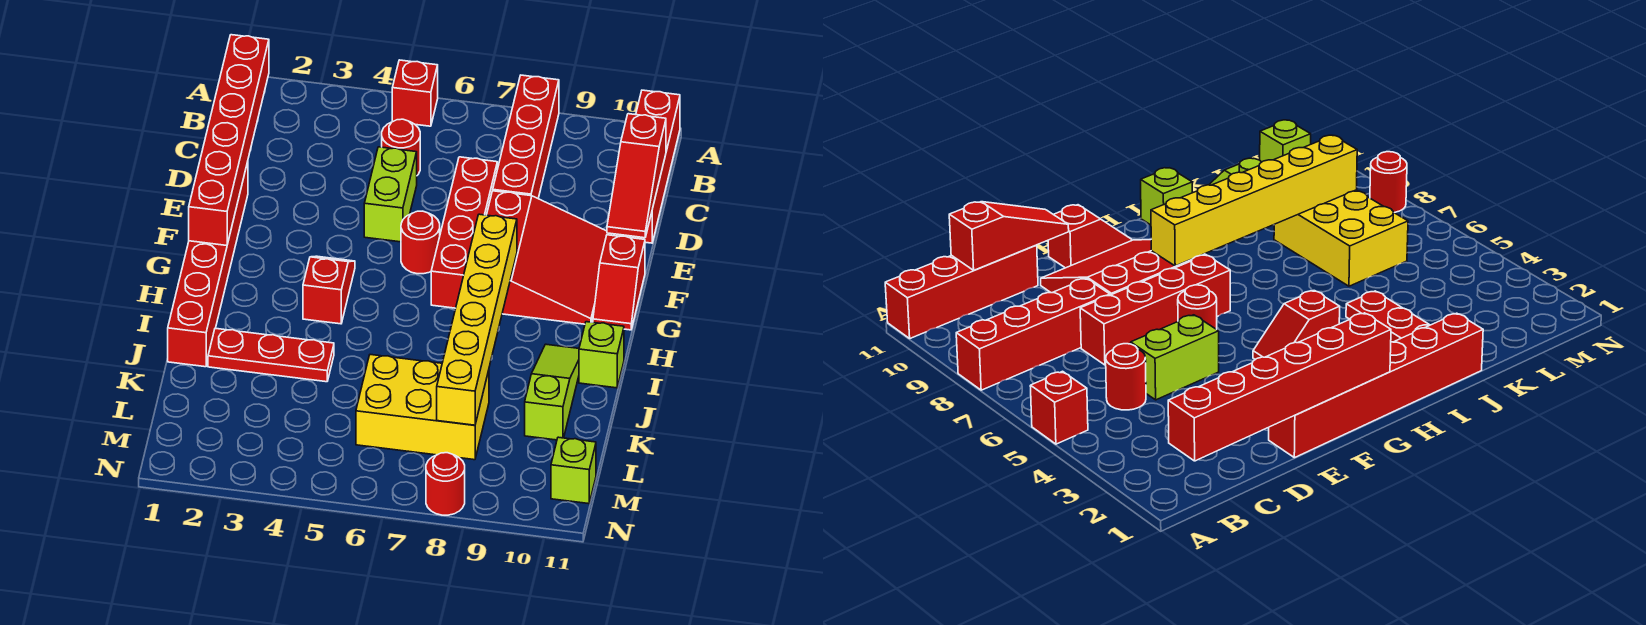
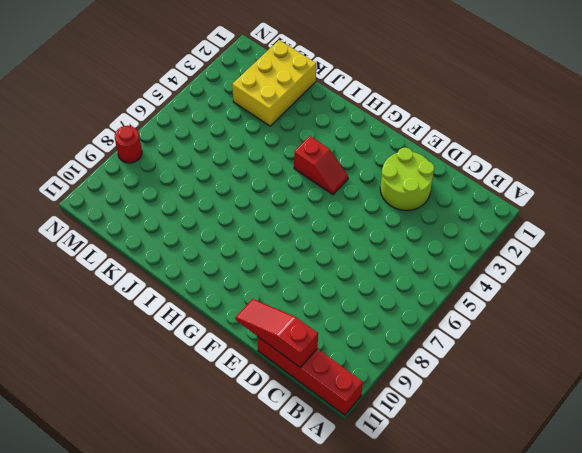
lime round brick D2:E3 level 1 -> none
yellow brick K1:L3 level 1 -> yellow brick K6:L8 level 1
none -> red brick A5 level 1
none -> red brick A8:D8 level 1
none -> red round brick C5 level 1

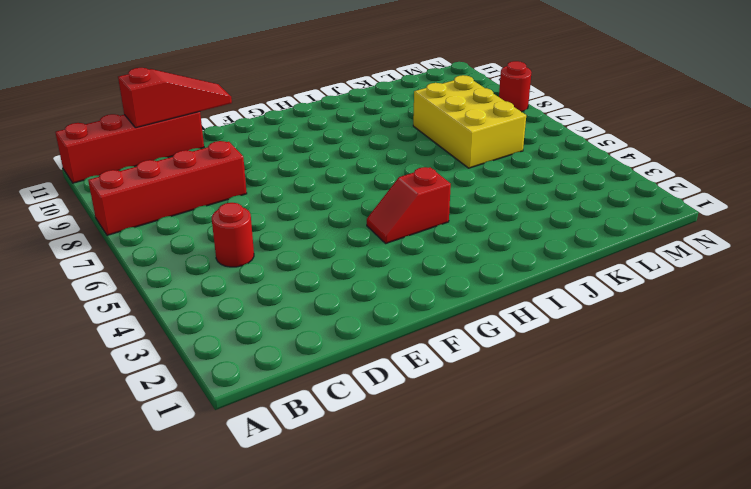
none -> red brick A5 level 1
none -> lime brick D5:E5 level 1
none -> red brick D7:G7 level 1

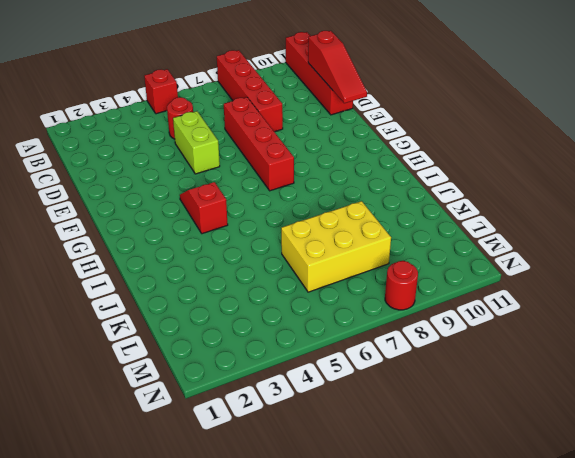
none -> red brick E1:J1 level 1
none -> red slope E8:G10 level 1 top 8
none -> red round brick F6 level 1

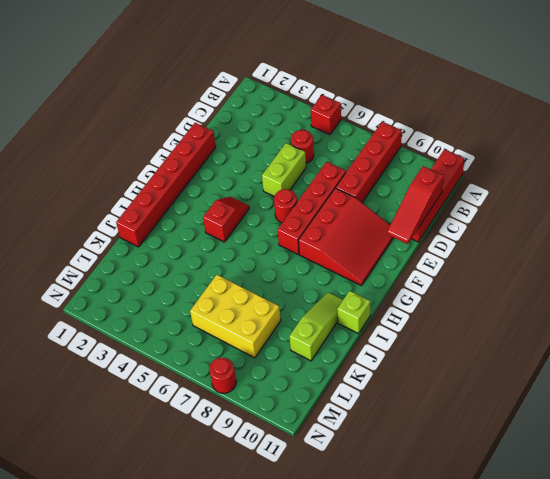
none -> red slope F11:G11 level 1 top F
none -> red plate J2:J4 level 1
none -> lime brick M11 level 1

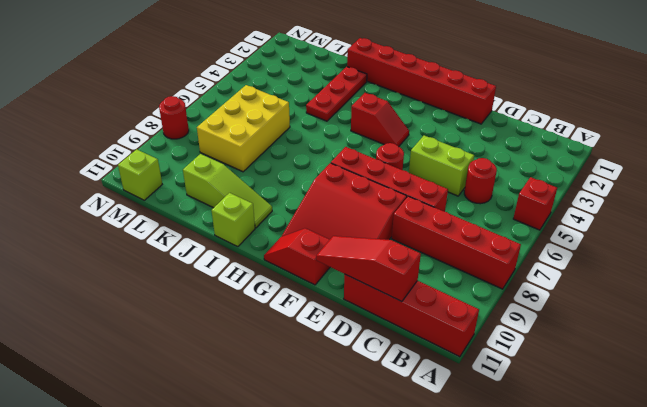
none -> red brick B1:G1 level 2
none -> yellow brick G8:L8 level 2

